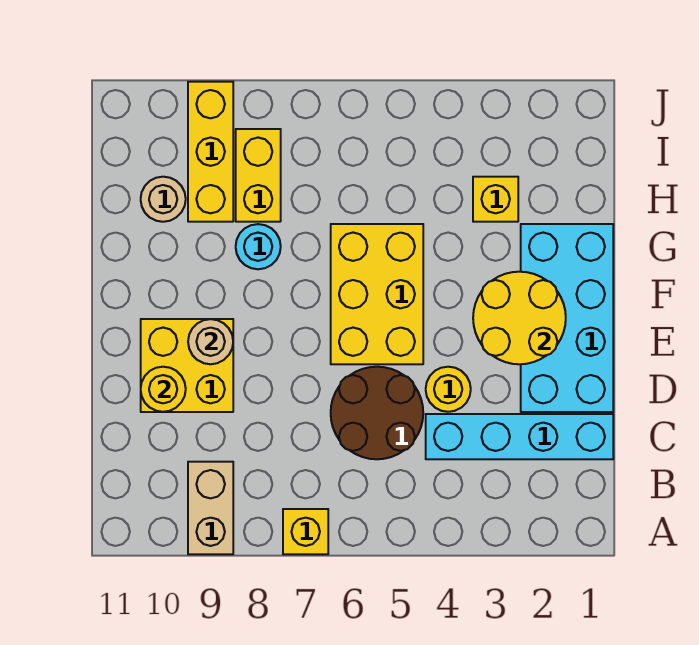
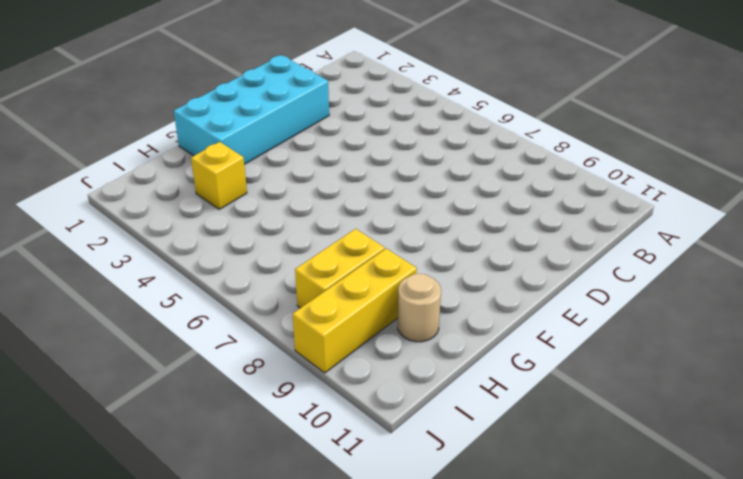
none -> yellow brick A7 level 1
none -> tan brick A9:B9 level 1
none -> cyan brick C1:C4 level 1

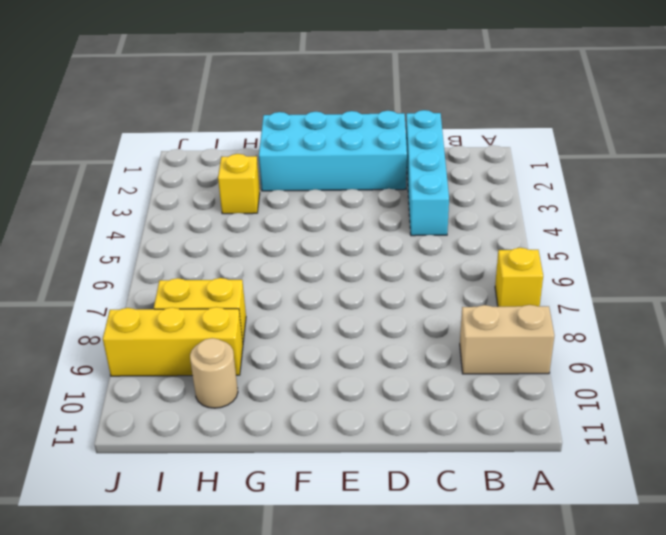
none -> brown round brick C5:D6 level 1
none -> yellow round brick D4 level 1
none -> yellow brick D9:E10 level 1

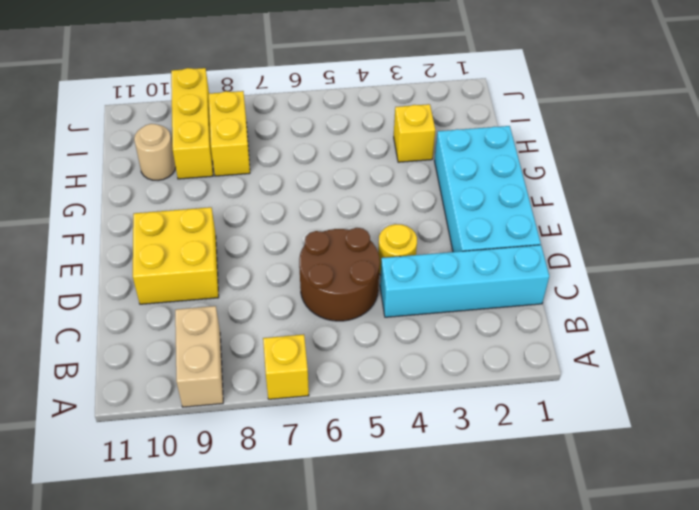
none -> yellow brick E5:G6 level 1
none -> cyan round brick G8 level 1
none -> yellow round brick D10 level 2

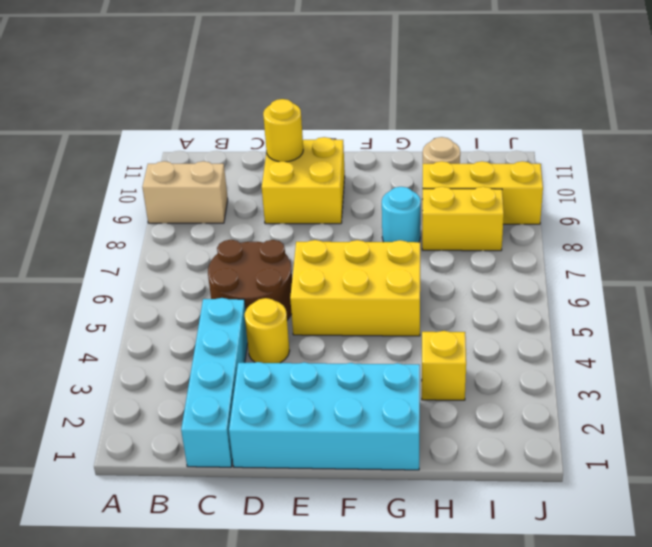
none -> yellow brick A7 level 1
none -> yellow round brick E2:F3 level 2
none -> tan round brick E9 level 2

